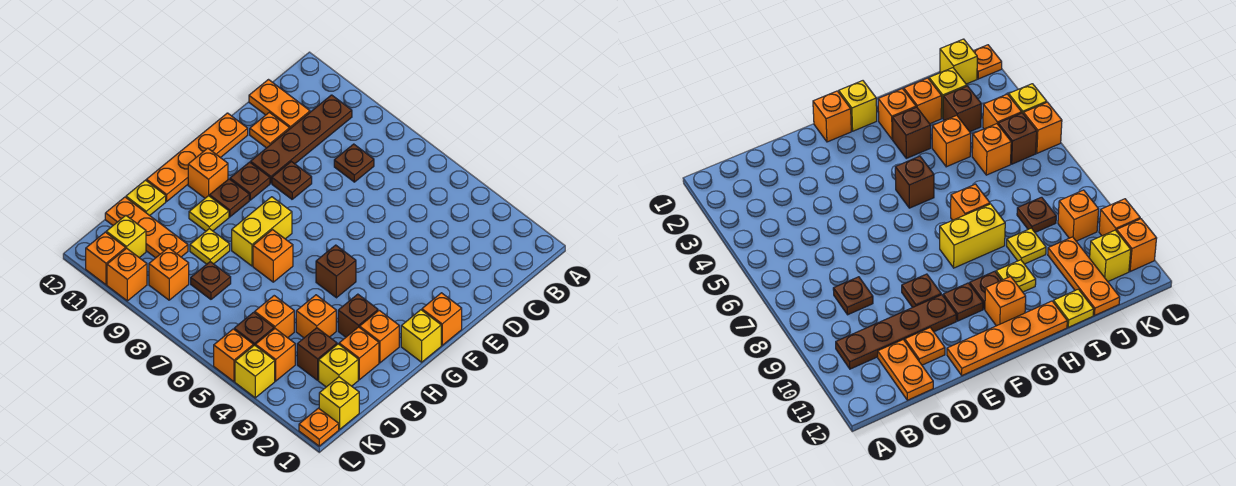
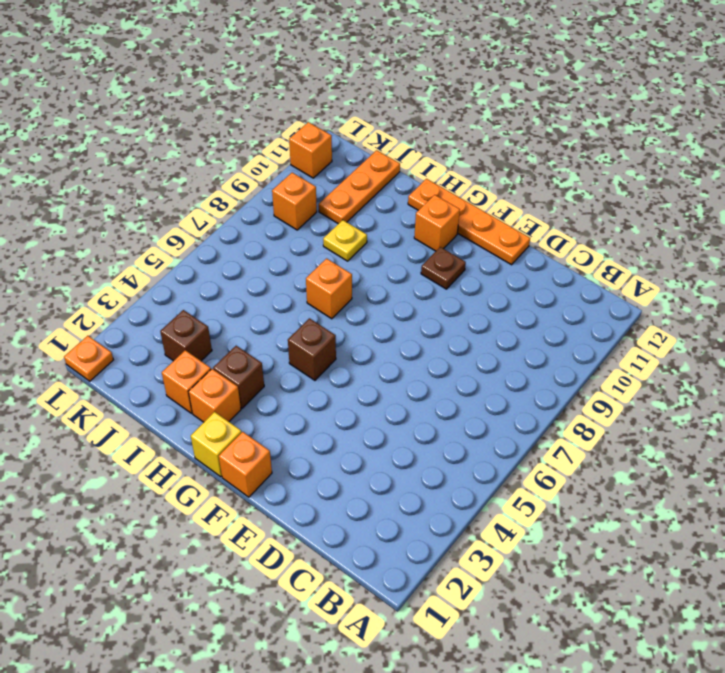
none -> brown plate B10:E10 level 1
none -> brown plate C8 level 1
none -> orange plate C11:C12 level 1
none -> orange plate D11 level 1

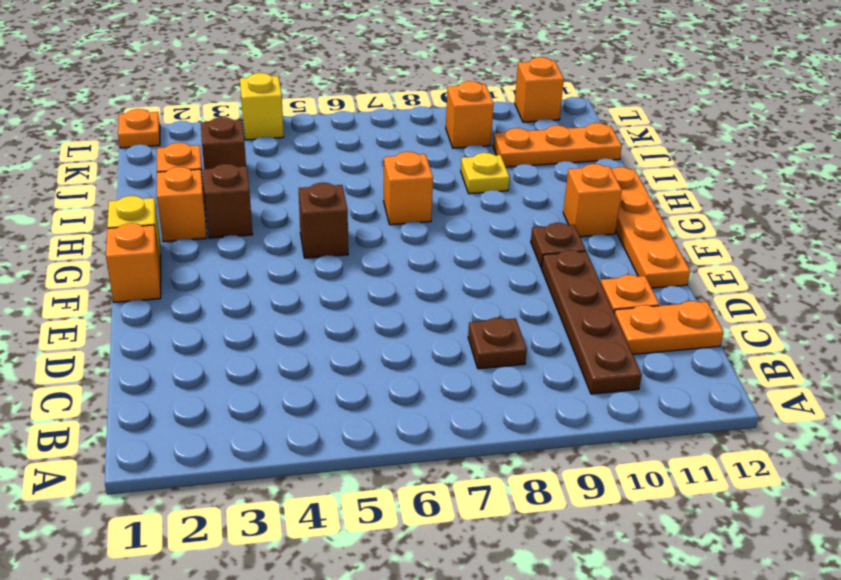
none -> brown plate E9 level 1
none -> yellow brick G8:H8 level 1
none -> brown plate G10 level 1
none -> yellow plate H10 level 1

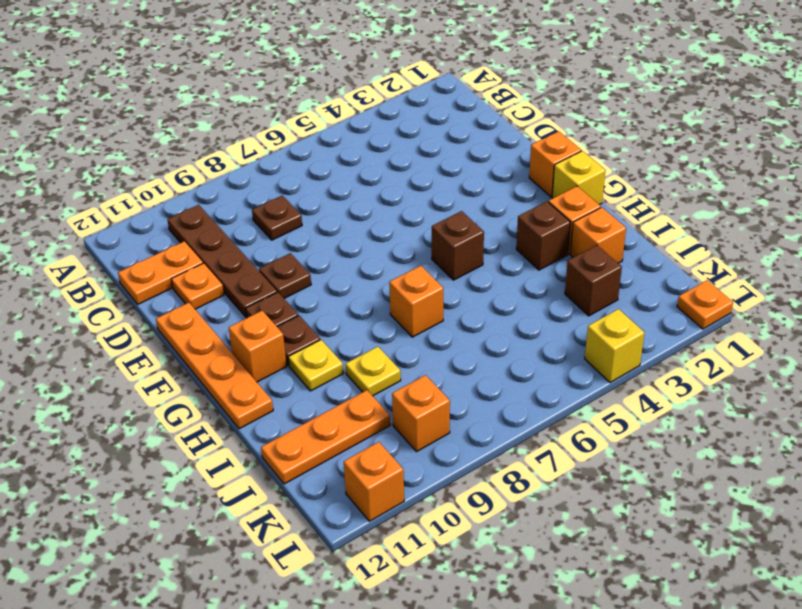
none -> yellow brick G8:H8 level 1
none -> orange brick I4 level 1
none -> yellow plate I12 level 1
none -> yellow brick J2 level 1

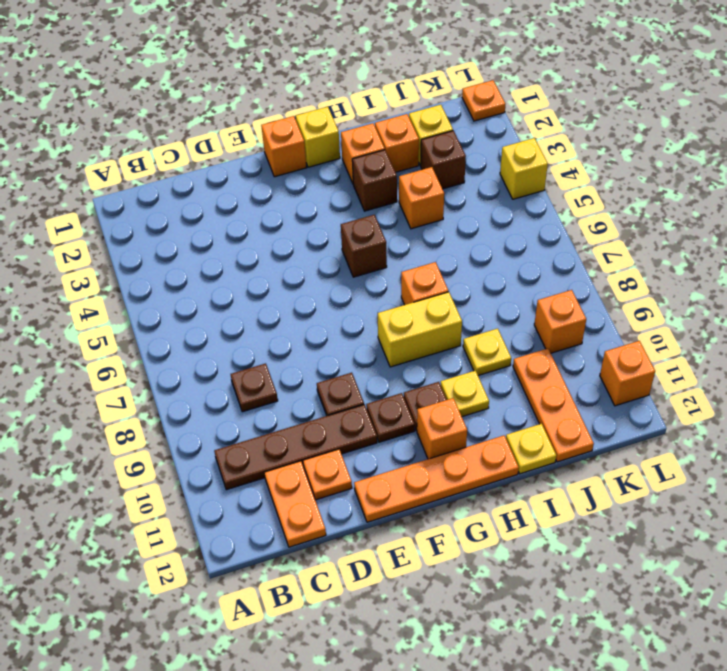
none -> orange brick J5 level 1
none -> brown plate J8 level 1
none -> yellow brick K1 level 1
none -> orange brick K4 level 1

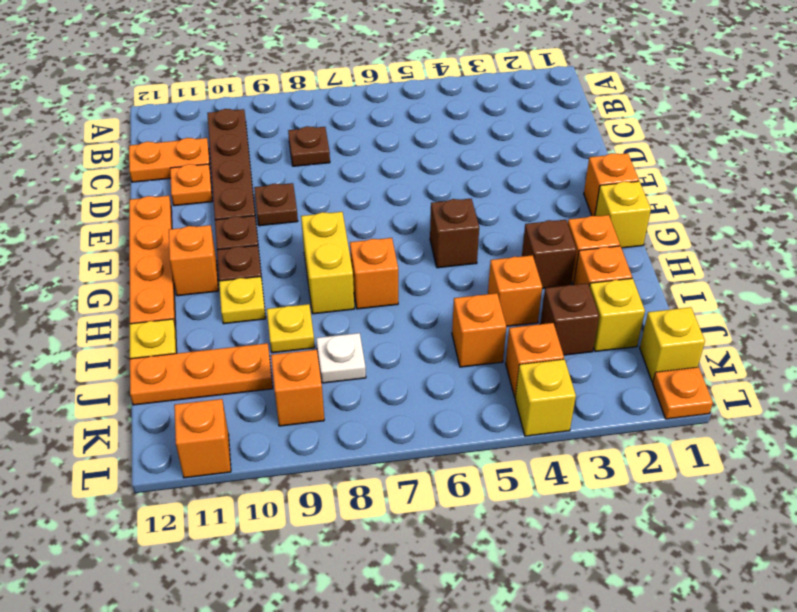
white plate J8 level 1 -> brown plate J8 level 1
none -> brown brick K5 level 1
none -> yellow brick K11 level 1
none -> orange brick L5 level 1
none -> orange brick L10 level 1

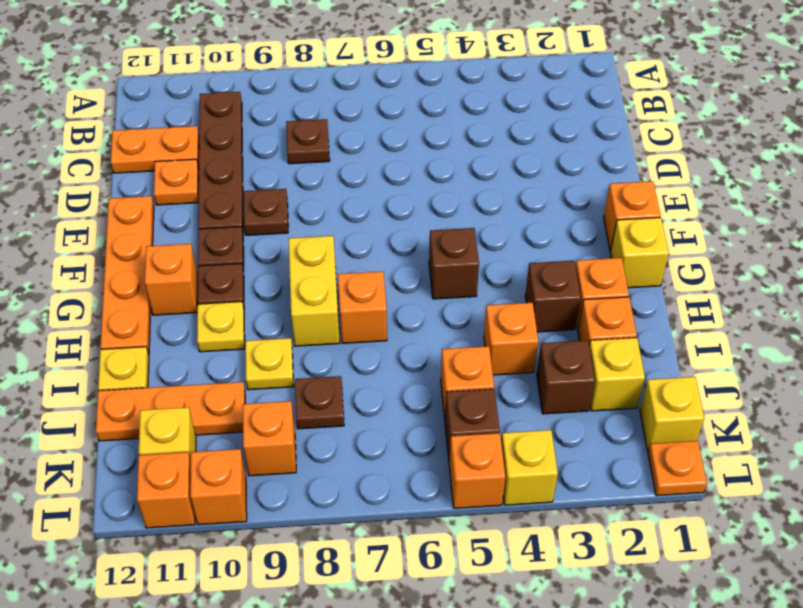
none -> orange brick K4 level 1

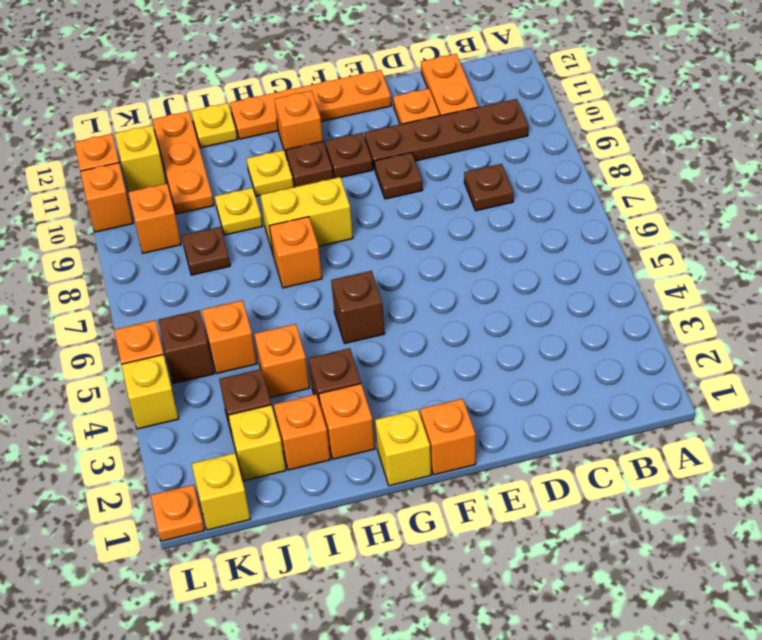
none -> orange brick K4 level 1

